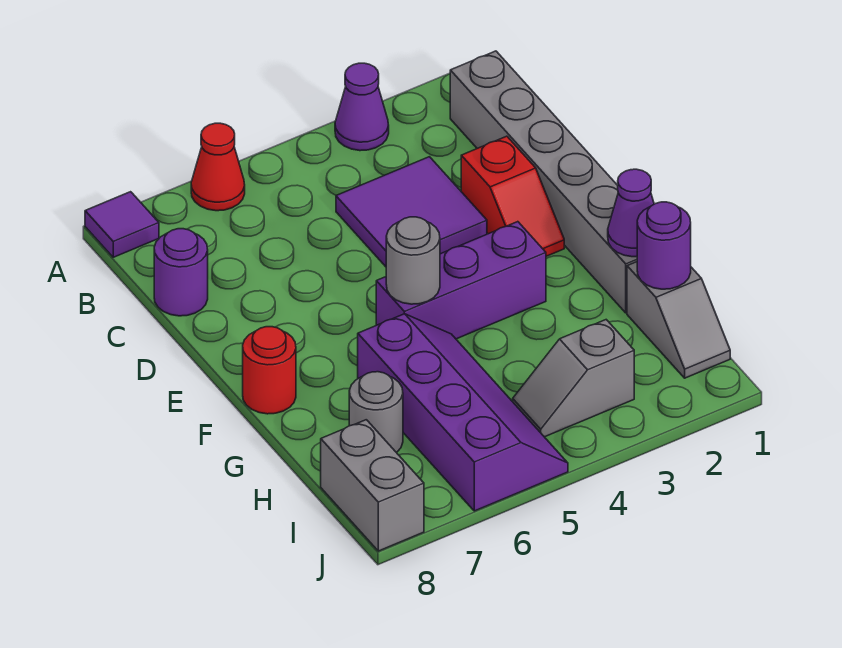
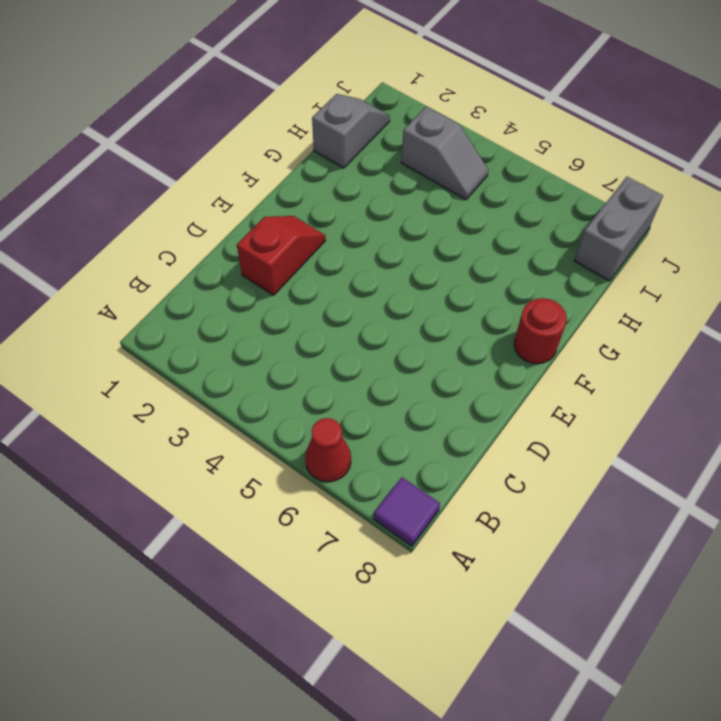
none -> purple cone A3 level 1
none -> grey brick B1:G1 level 1
none -> purple tile C3:D4 level 1

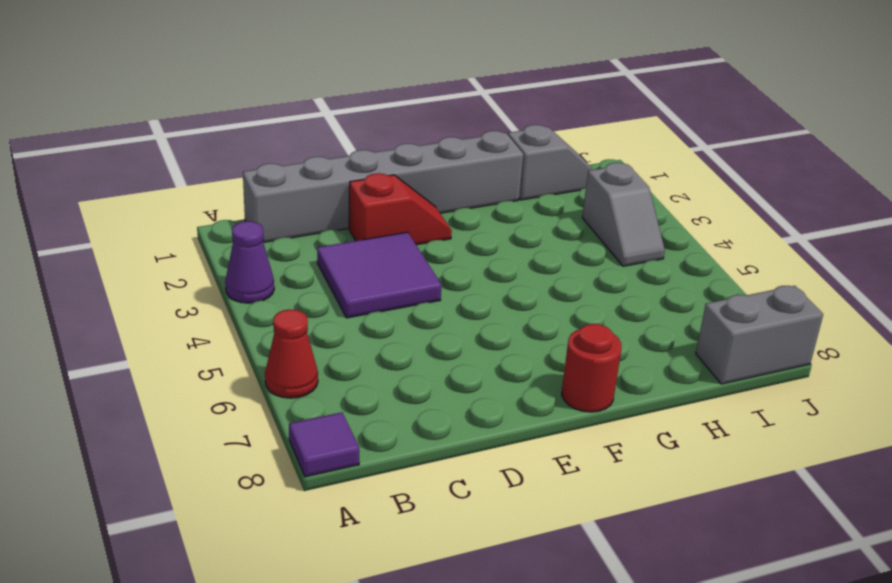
none -> purple round brick C8 level 1
none -> purple brick F3:F5 level 1
none -> purple slope G5:J6 level 1 top 6

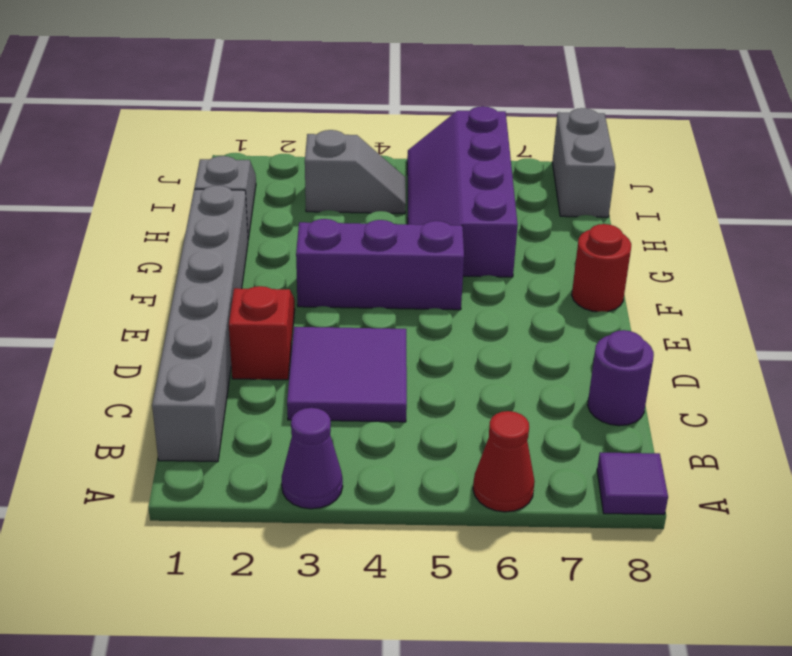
none -> grey round brick H7 level 1
none -> grey round brick F5 level 2
none -> purple cone G1 level 2

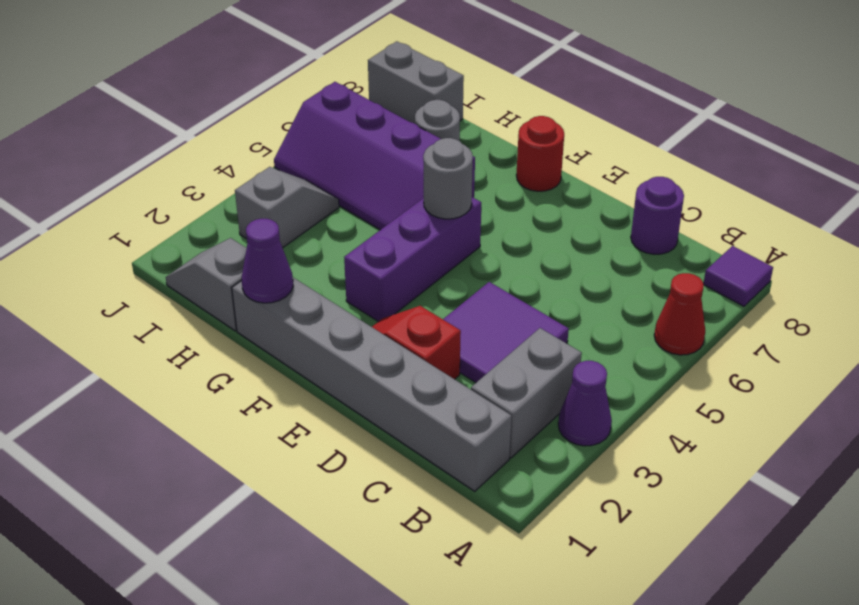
grey brick B2:B3 level 1 -> none
none -> purple round brick H1 level 2

